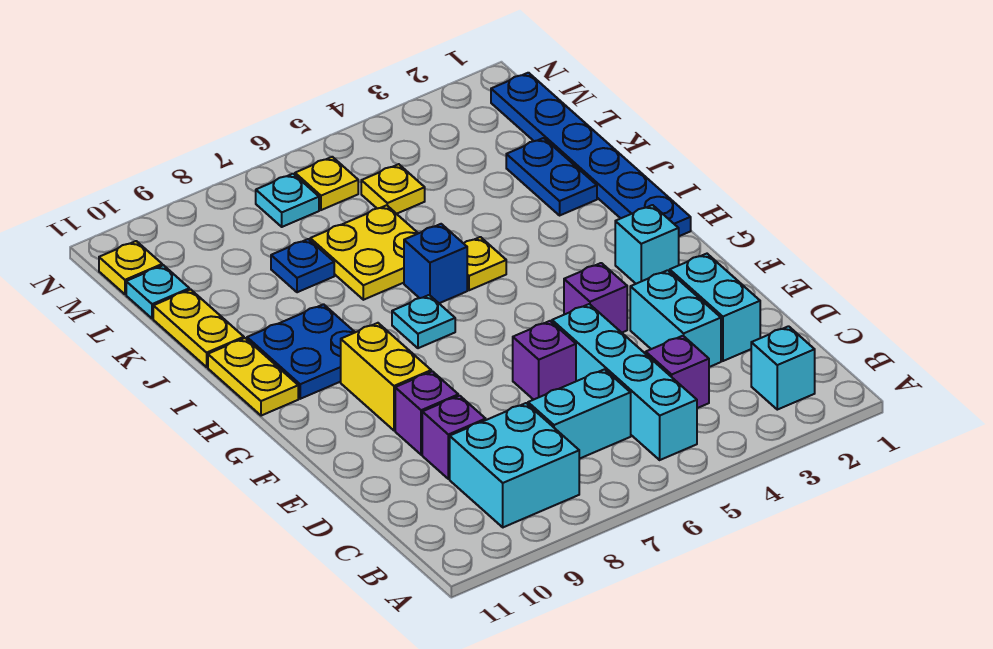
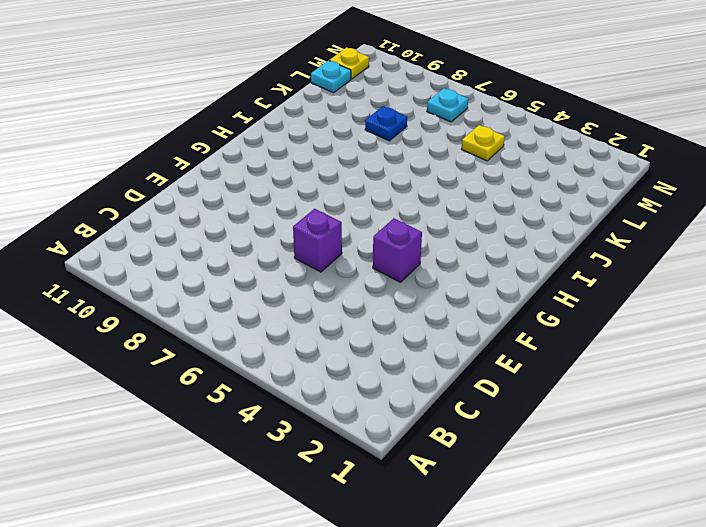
none -> cyan brick B2 level 1
none -> cyan brick B5:E5 level 1
none -> cyan brick B8:C9 level 1

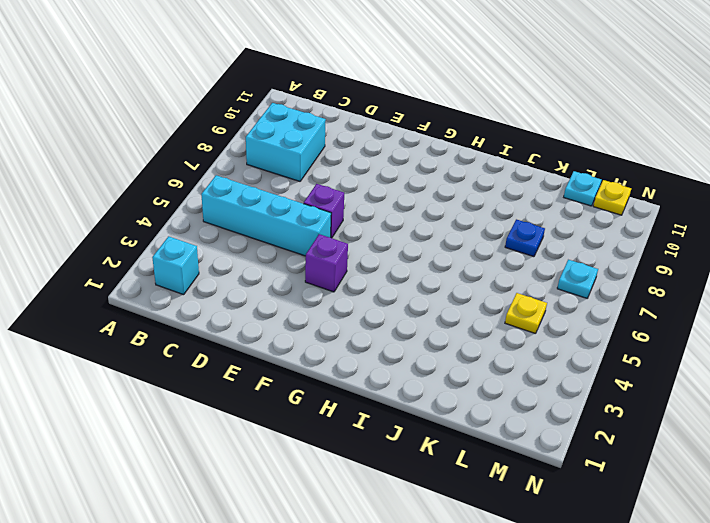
none -> purple brick C4 level 1
none -> cyan brick C6:C7 level 1
none -> cyan brick D2:E2 level 1

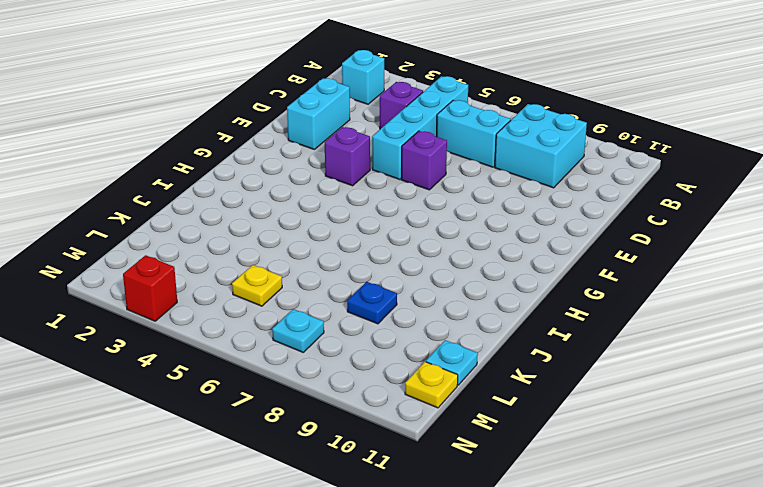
red brick N3 level 1 -> none
none -> cyan brick D3:E3 level 1
none -> purple brick D9 level 1
none -> purple brick E9 level 1

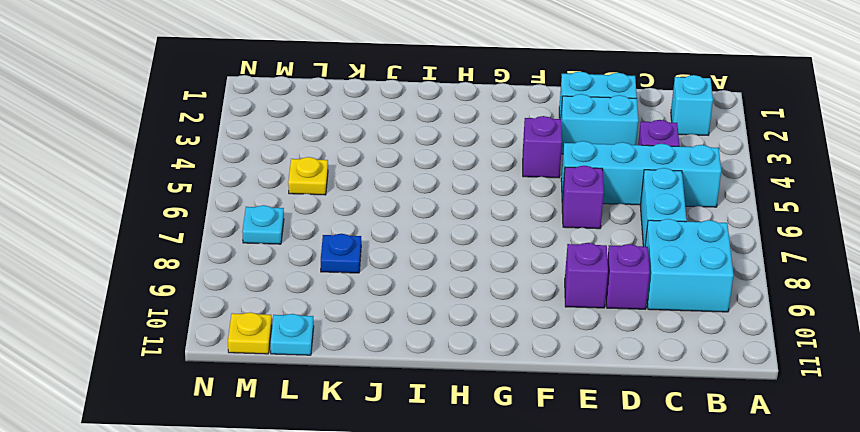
none -> yellow brick F9:G9 level 1
none -> cyan brick G2 level 1
none -> blue plate H1:M1 level 1

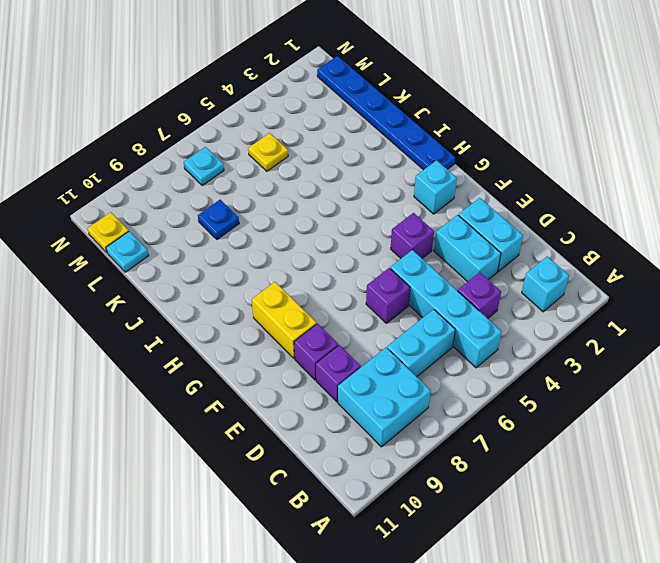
none -> cyan plate H7 level 1
none -> blue plate H9:I10 level 1
none -> yellow plate H11:I11 level 1

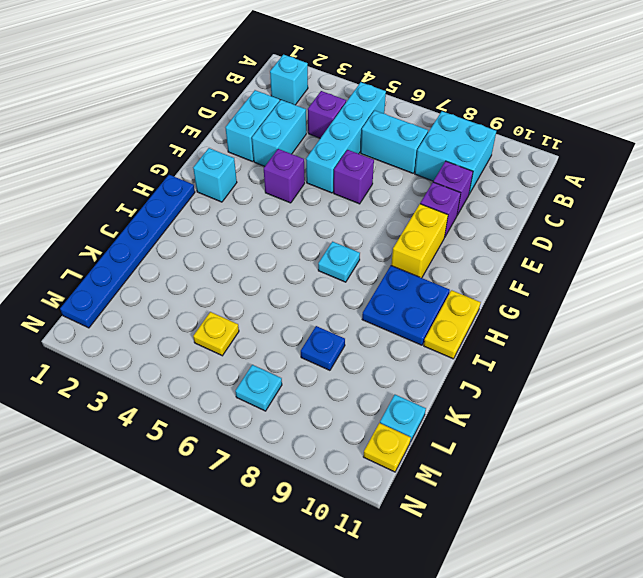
none -> yellow plate I5 level 1
none -> blue brick I6 level 1
none -> blue plate J2:K2 level 1

